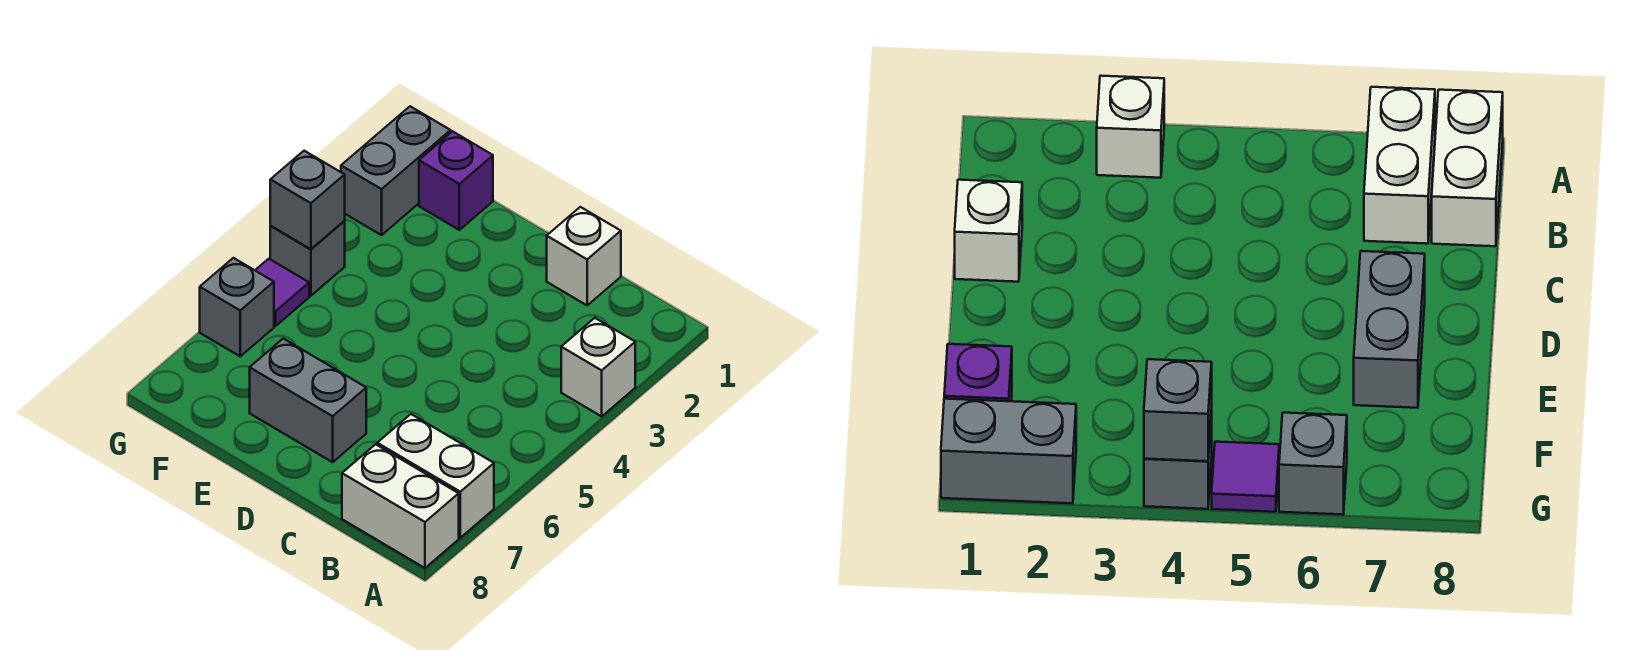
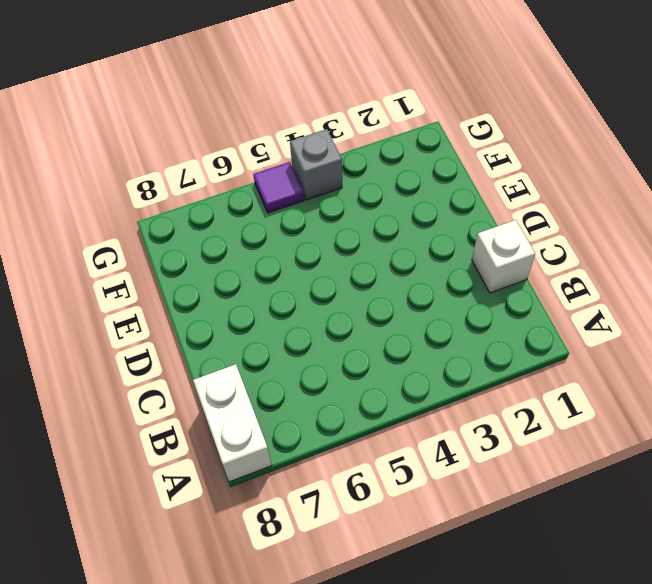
none -> white brick A3 level 1
none -> white brick A7:B7 level 1

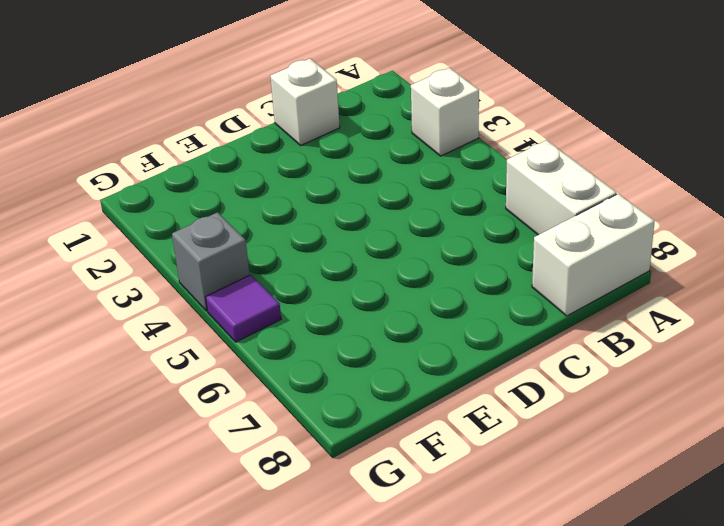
white brick A6:A7 level 1 -> white brick A7:B7 level 1
none -> grey brick D7:E7 level 1
none -> purple brick F1 level 1

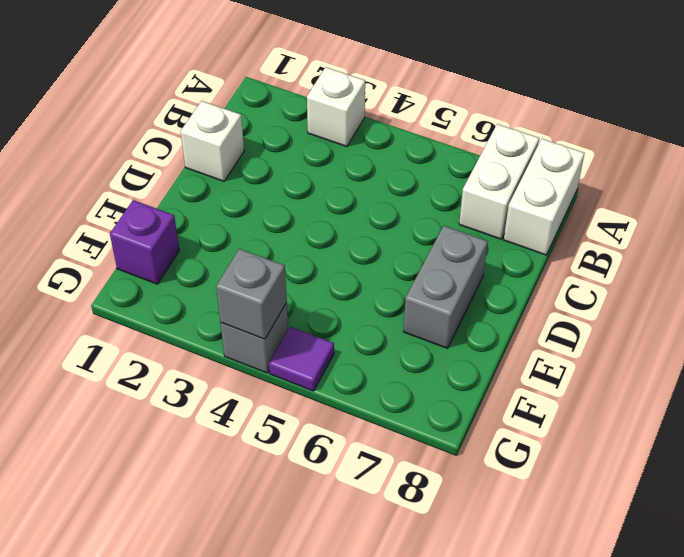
none -> grey brick G1:G2 level 1
none -> grey brick G6 level 1

